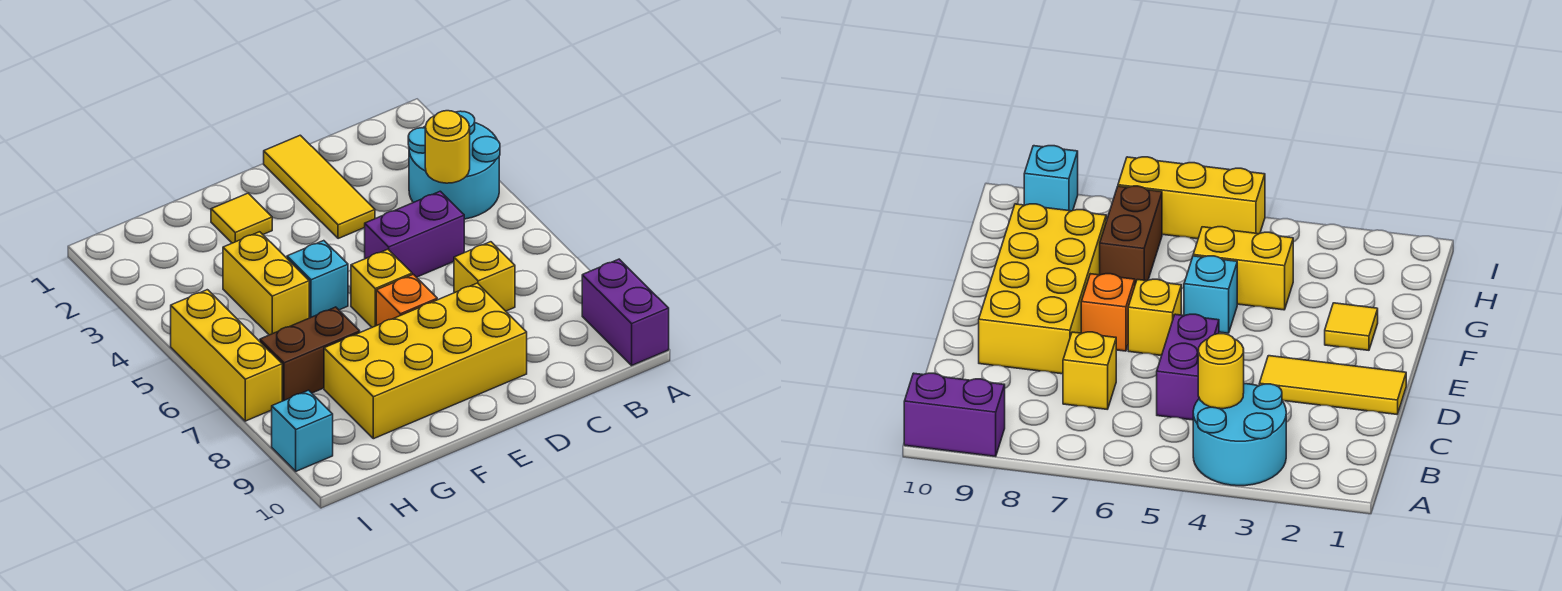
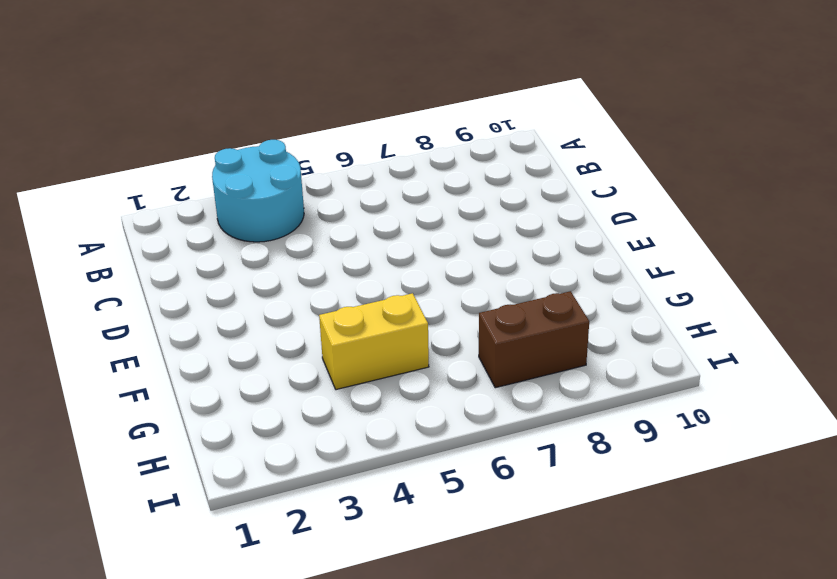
brown brick H7:H8 level 1 -> brown brick G7:H7 level 1
none -> purple brick A9:A10 level 1
none -> purple brick C5:D5 level 1
none -> yellow brick C7 level 1

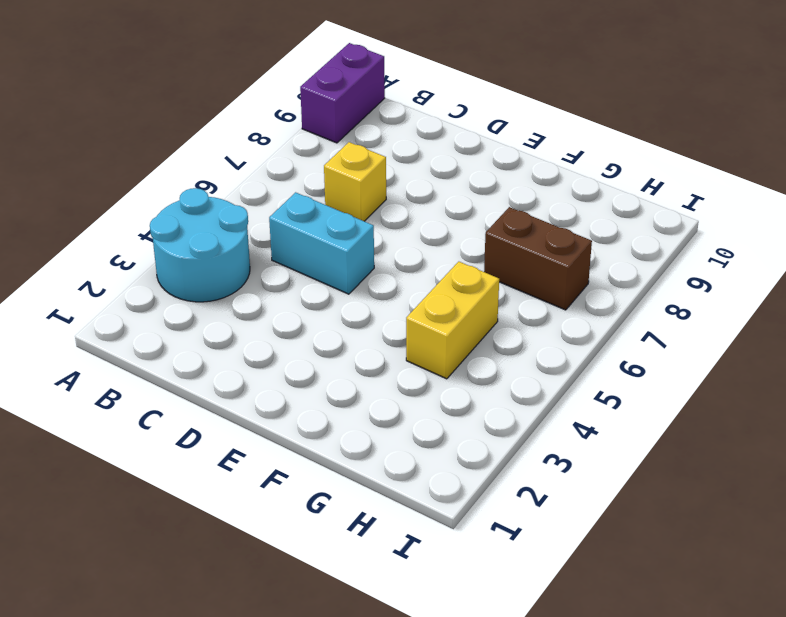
cyan brick C5:D5 level 1 -> purple brick C5:D5 level 1
none -> yellow tile D1:D3 level 1
none -> yellow brick D8:G9 level 1
none -> yellow brick E6 level 1

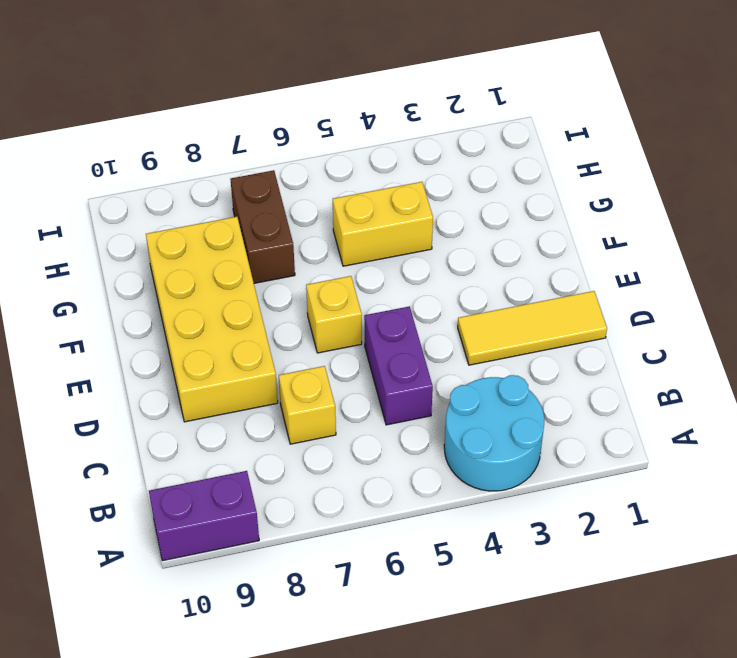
none -> orange brick E7 level 1
none -> yellow tile F2 level 1
none -> cyan brick F5 level 1

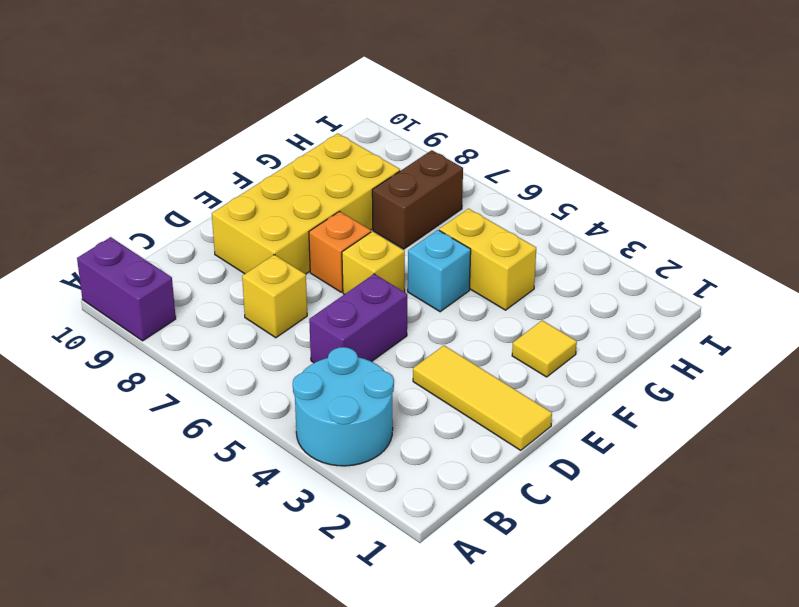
none -> yellow brick I5:I7 level 1
none -> cyan brick I9 level 1
none -> yellow round brick B4 level 2

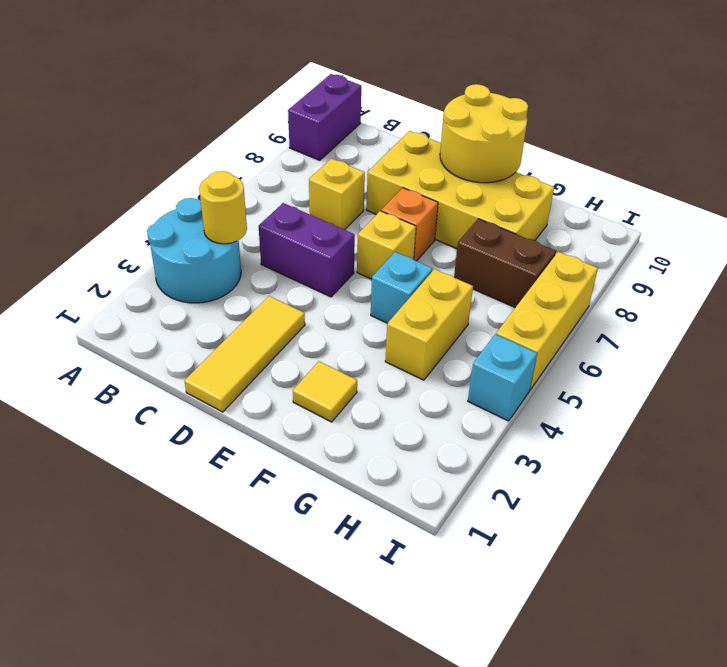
yellow round brick E9:F10 level 2 -> none
cyan brick I4 level 1 -> cyan brick I9 level 1

